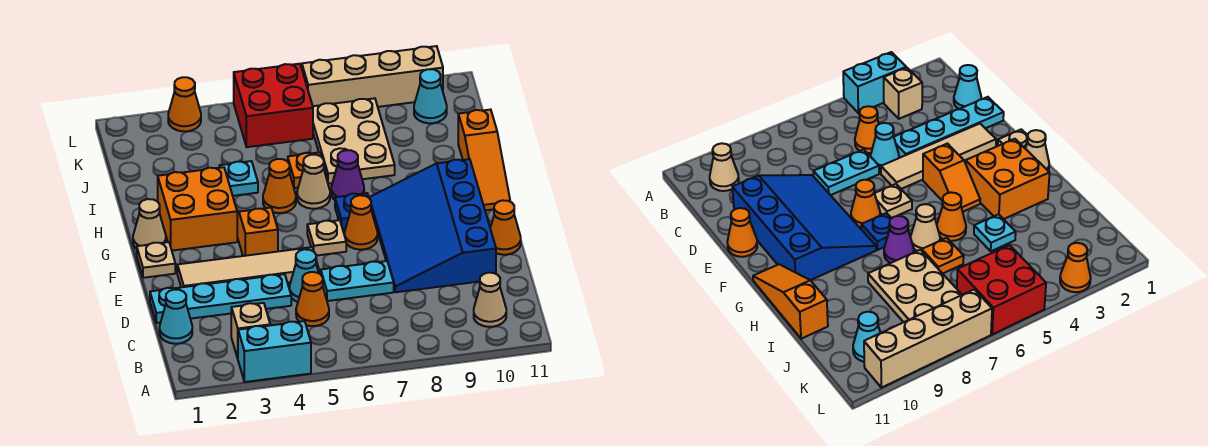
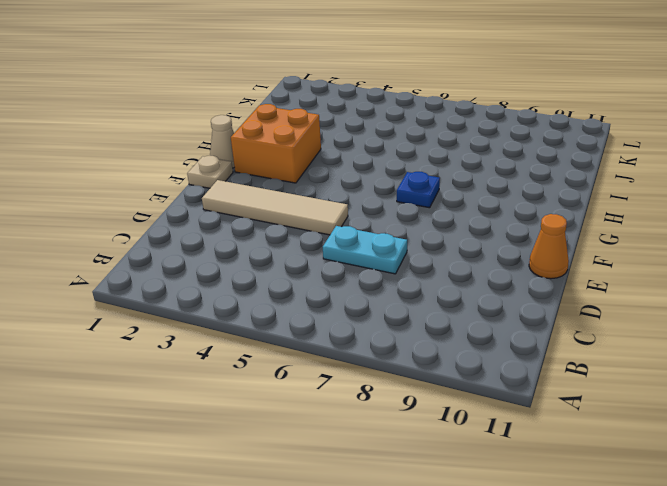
none -> cyan brick A3:A4 level 1
none -> tan brick B3 level 1
none -> tan cone B10 level 1

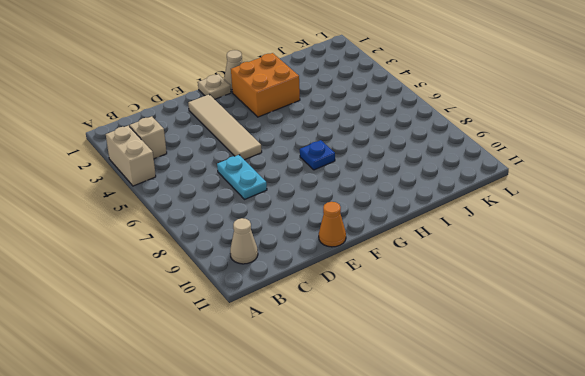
tan brick A3:A4 level 1 -> cyan brick A3:A4 level 1
none -> cyan cone C1 level 1
none -> orange cone C5 level 1
none -> cyan plate D1:D4 level 1

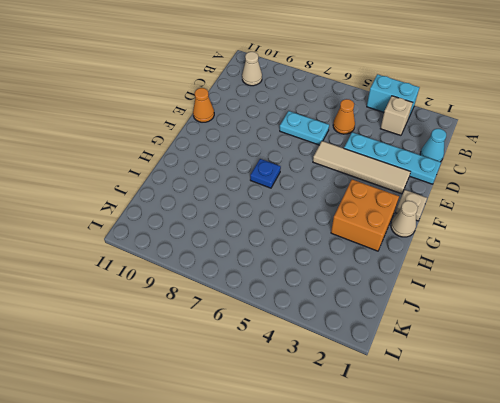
none -> cyan cone D5 level 1
none -> blue slope D8:G10 level 1 top 10
none -> orange slope F4:G4 level 1 top F

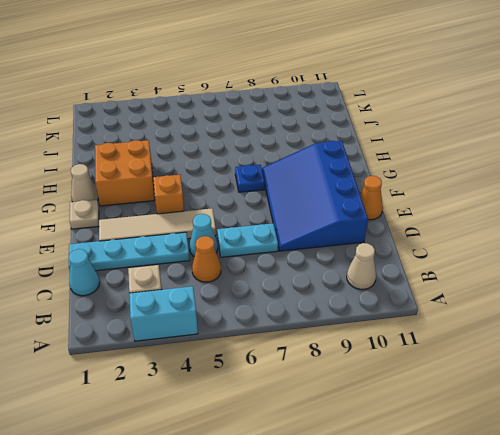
none -> tan plate F6 level 1
none -> orange cone F7 level 1
none -> orange slope G11:I11 level 1 top I

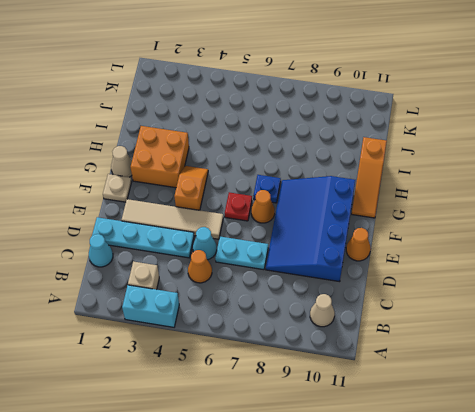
red plate F6 level 1 -> tan plate F6 level 1
none -> orange cone H5 level 1
none -> tan cone H6 level 1
none -> purple cone H7 level 1

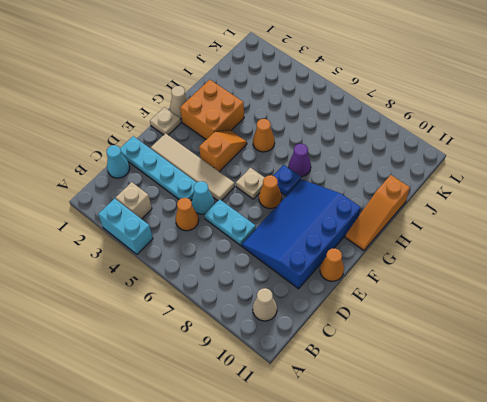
none -> tan cone H6 level 1
none -> cyan plate I4 level 1
none -> orange plate I6 level 1

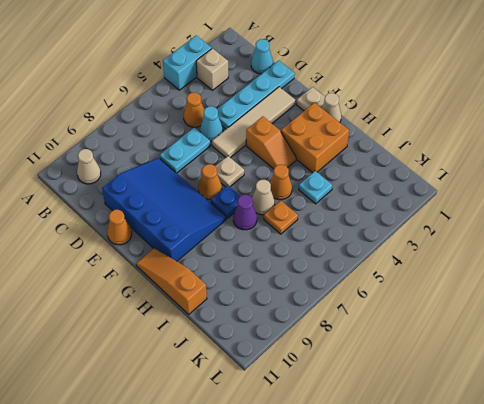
none -> tan plate I7:K8 level 1
none -> red brick K5:L6 level 1
none -> cyan cone K10 level 1

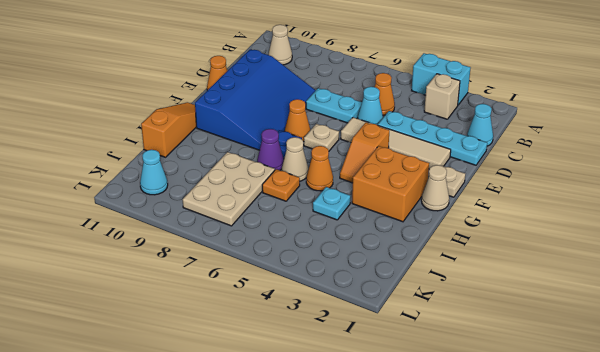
none -> red brick K5:L6 level 1
none -> orange cone L3 level 1
none -> tan brick L7:L10 level 1

